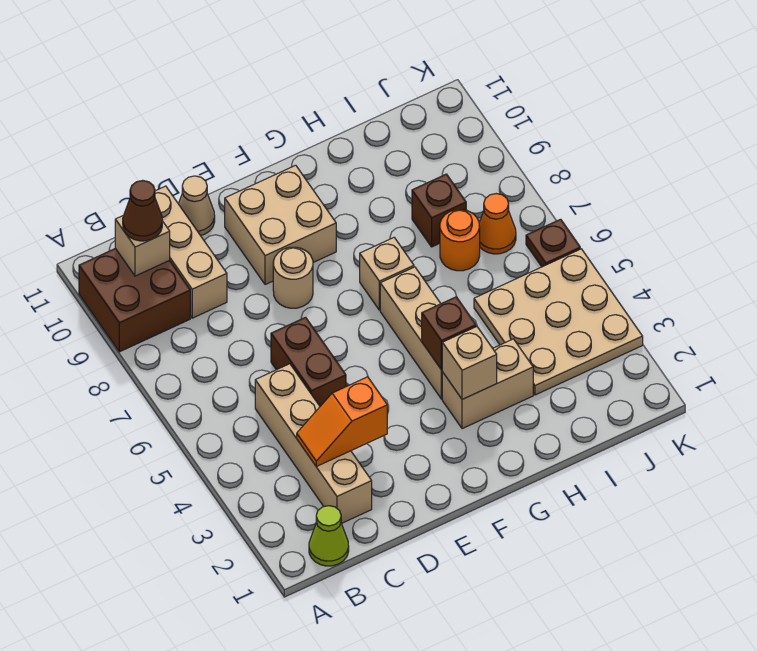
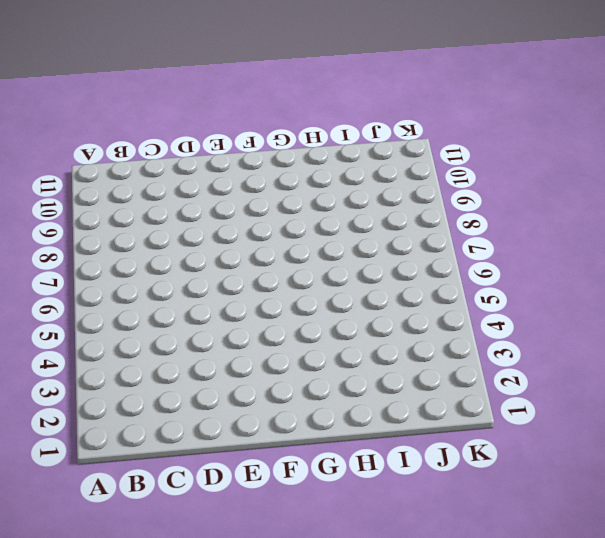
none -> brown brick A9:B10 level 1
none -> lime cone B1 level 1
none -> tan brick C2:C5 level 1

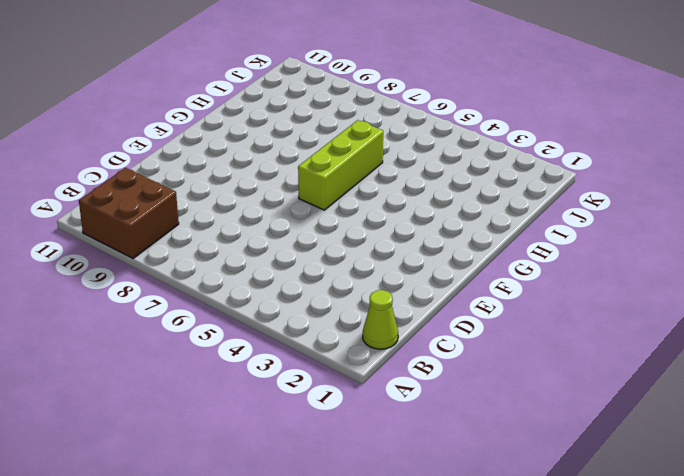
lime brick F6:H6 level 1 -> tan brick G4:G6 level 1
none -> tan brick C2:C5 level 1
none -> tan brick C9:C11 level 1
none -> brown brick D5:D6 level 1

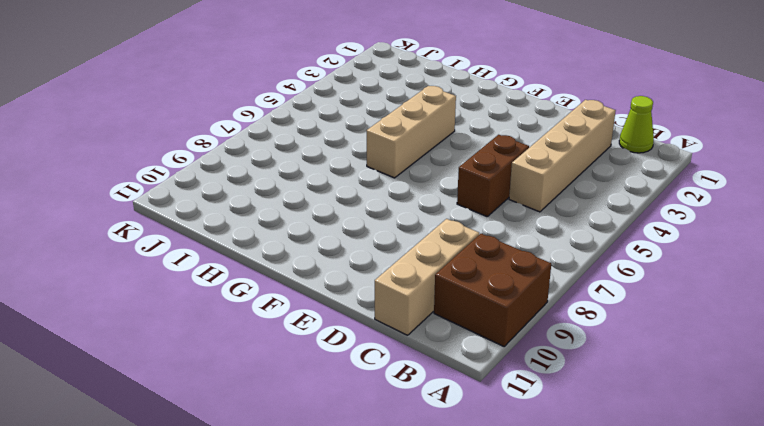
none -> tan cone D11 level 1
none -> tan round brick E8 level 1
none -> tan brick E9:F10 level 1

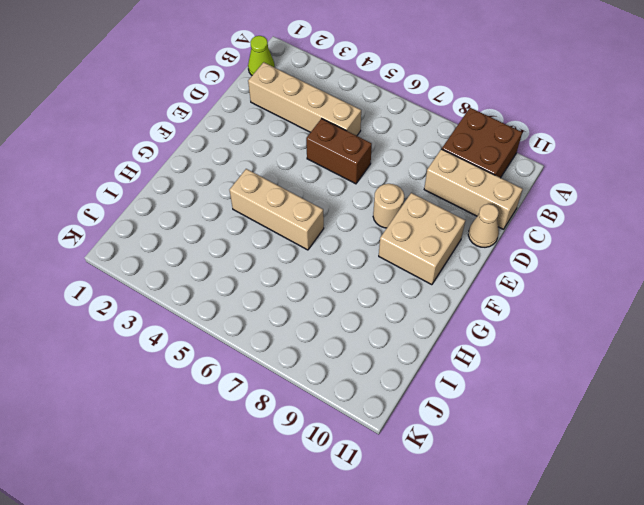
none -> tan brick G3:H3 level 1
none -> tan brick G7 level 1
none -> tan plate I3:K5 level 1

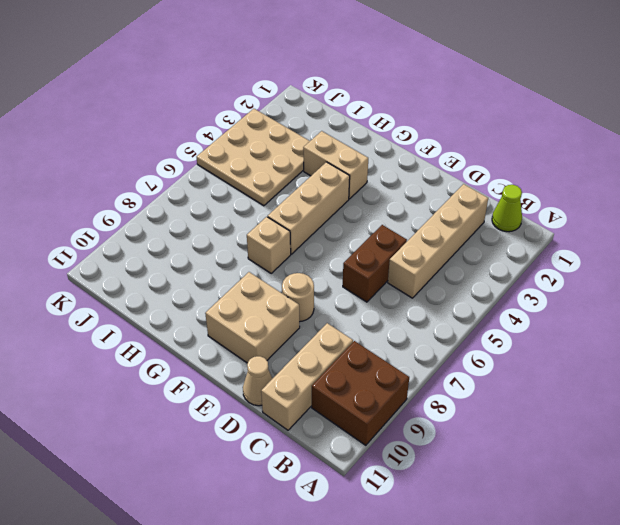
none -> orange round brick I7 level 1
none -> brown brick I8 level 1
none -> orange cone J7 level 1

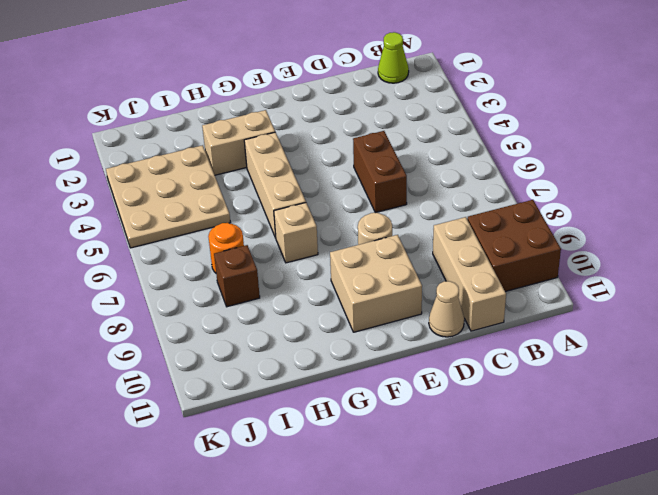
none -> tan brick C2:C5 level 1
none -> orange cone J7 level 1
none -> brown plate K6 level 1

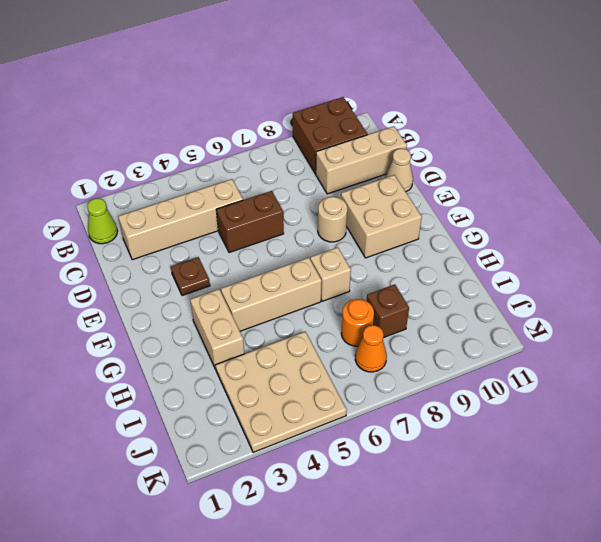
brown plate E3 level 1 -> brown plate K6 level 1
none -> tan brick B10 level 2
none -> orange slope C3:D3 level 2 top D
none -> tan brick G3 level 2

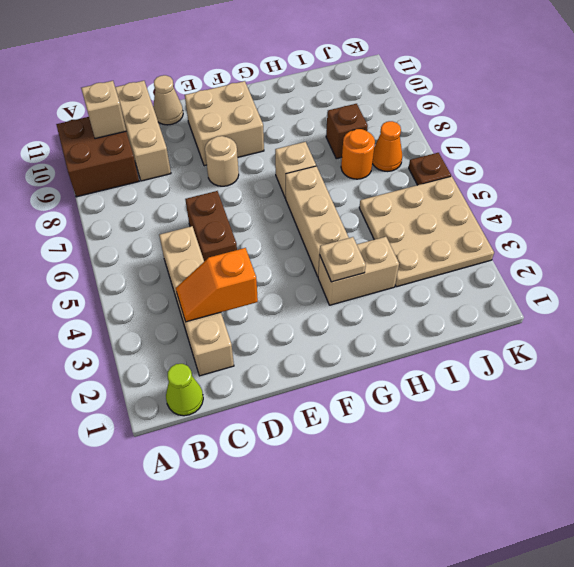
tan plate G3 level 2 -> tan brick G3 level 2
none -> brown brick G4 level 2
none -> brown cone B10 level 3

